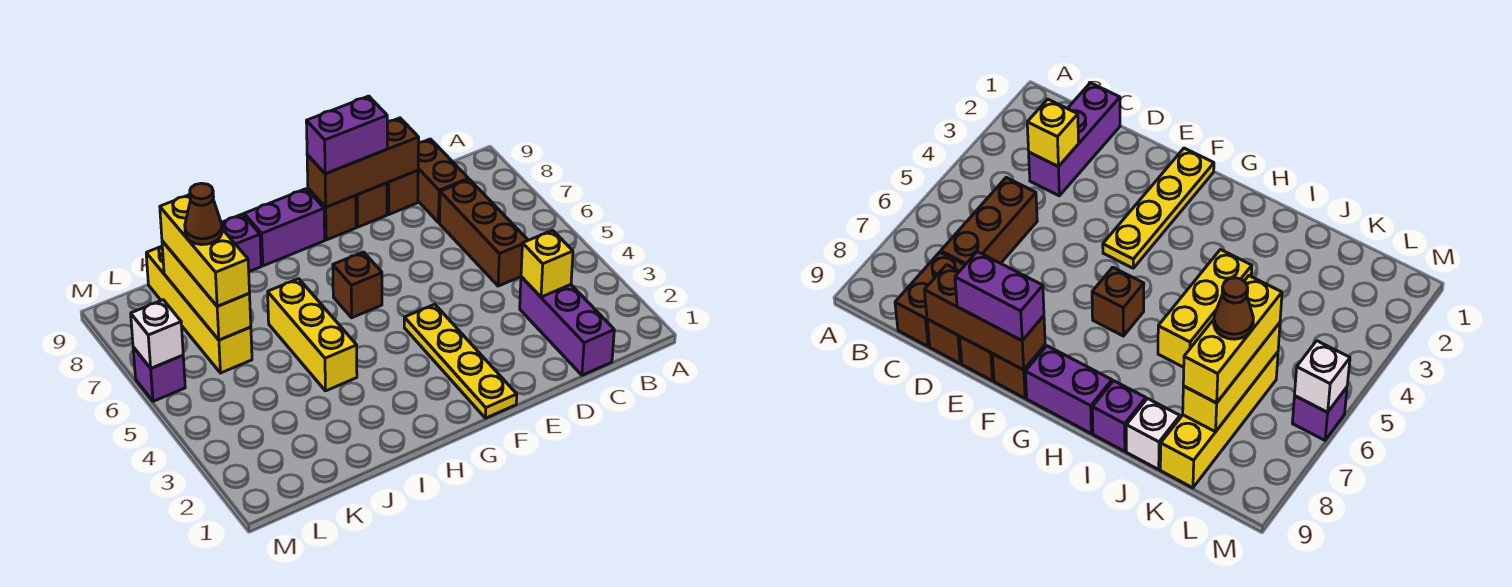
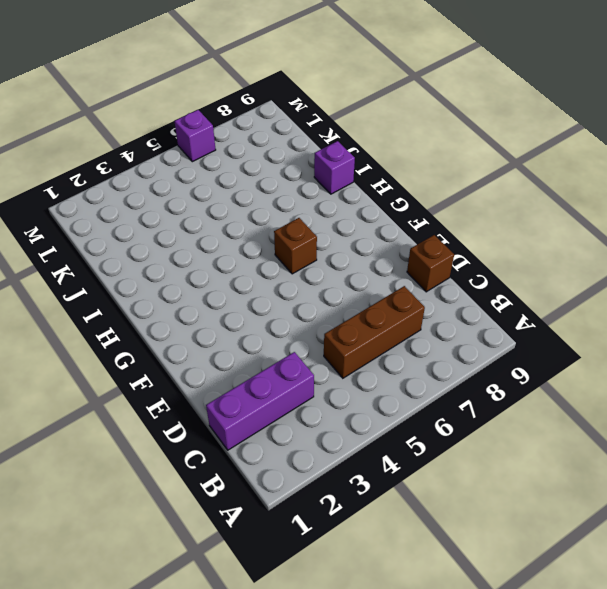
none -> brown brick C8:C9 level 1
none -> brown brick E9 level 1
none -> yellow plate F1:F4 level 1

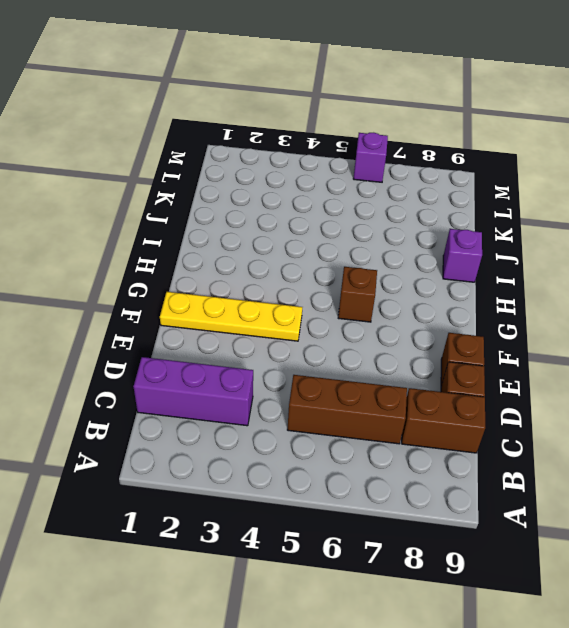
none -> brown brick F9 level 1
none -> purple brick G9:H9 level 1
none -> yellow brick I4:I6 level 1

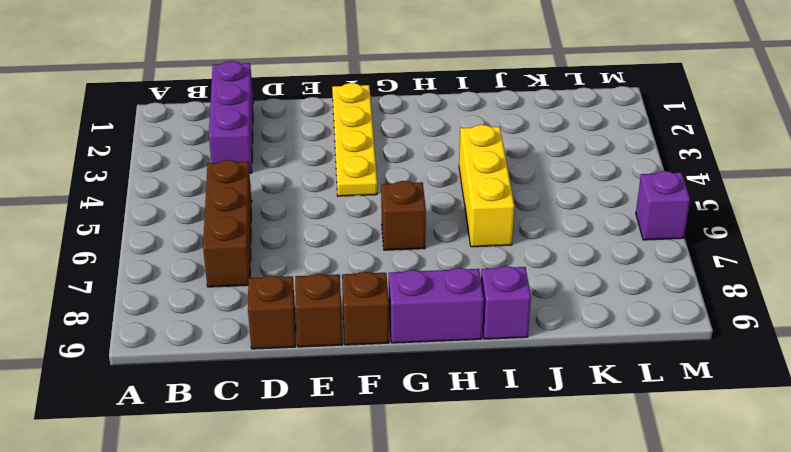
none -> brown brick C8:C9 level 1
none -> white brick J9 level 1
none -> yellow brick K6:K9 level 1

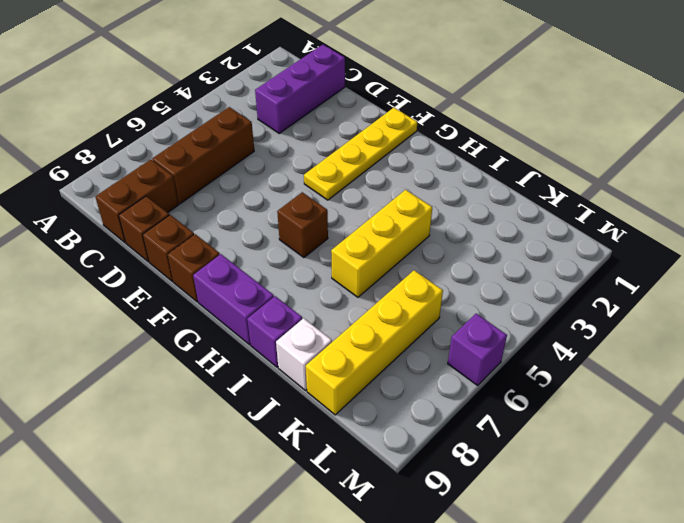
none -> yellow brick C3 level 2
none -> brown brick D9:F9 level 2
none -> yellow brick K6:K8 level 2

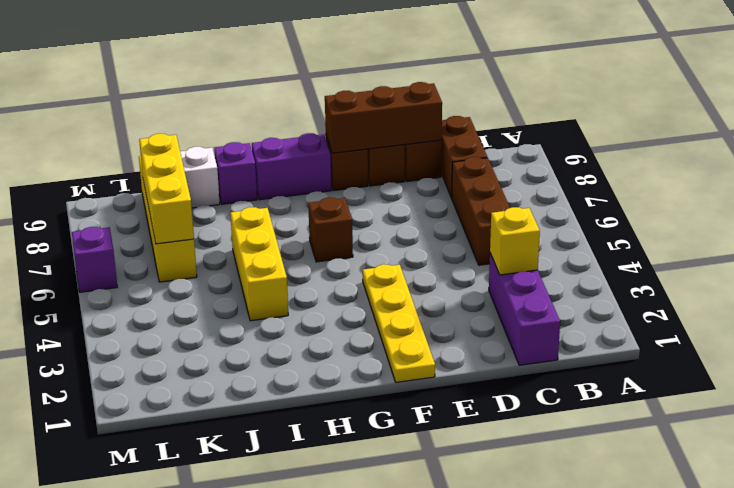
none -> white brick M6 level 2
none -> purple brick E9:F9 level 3
none -> yellow brick K6:K8 level 3

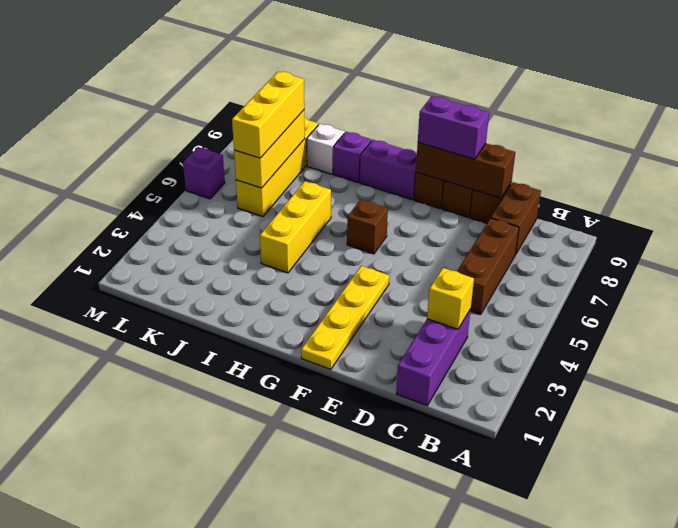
none -> white brick M6 level 2
none -> brown cone K7 level 4

